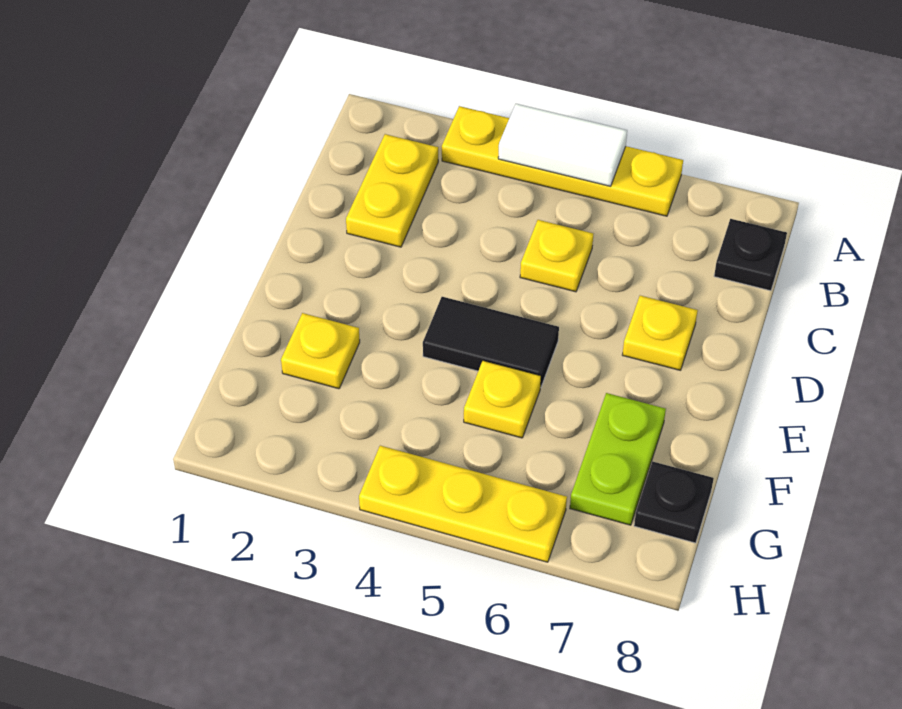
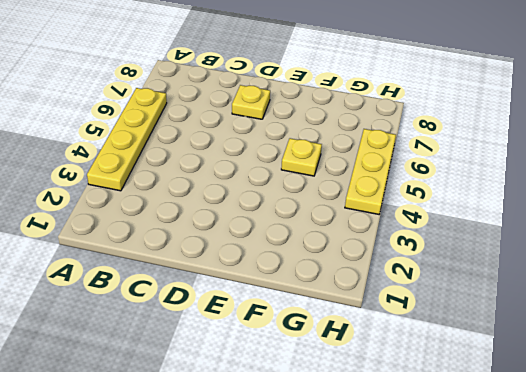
none -> yellow plate B2:C2 level 1
none -> black plate B8 level 1
none -> yellow plate C5 level 1

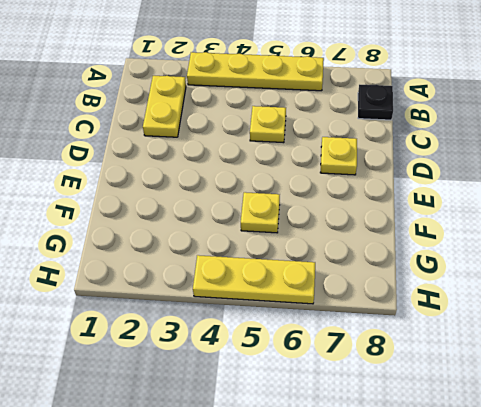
none -> black tile E4:E5 level 1
none -> yellow plate F2 level 1
none -> lime plate F7:G7 level 1

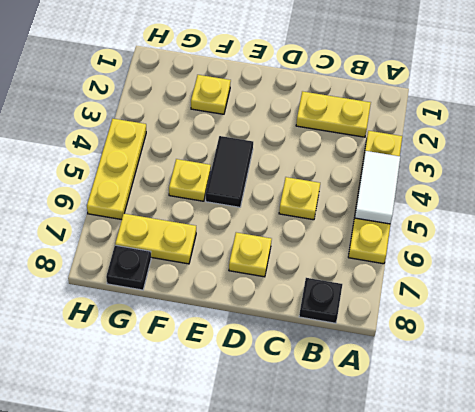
yellow plate F7:G7 level 1 -> lime plate F7:G7 level 1

